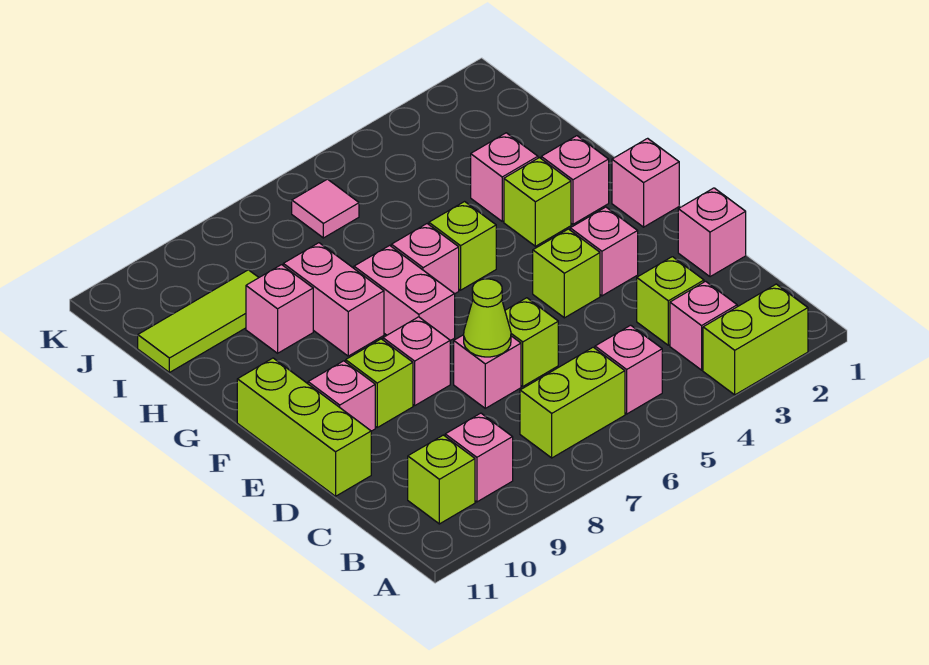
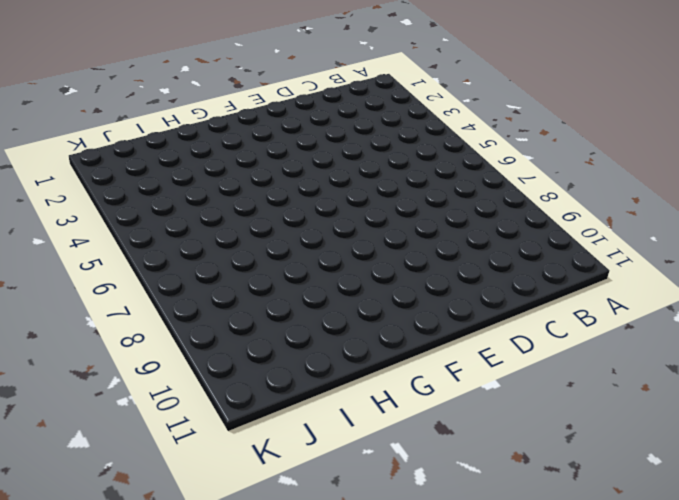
none -> lime brick A2:A3 level 1
none -> pink brick B3 level 1
none -> pink brick B5 level 1

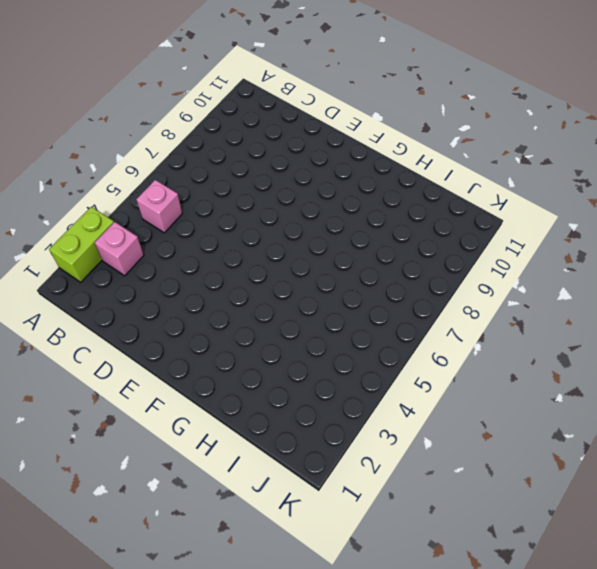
none -> lime brick B6:B7 level 1
none -> pink brick B9 level 1
none -> lime brick B10 level 1

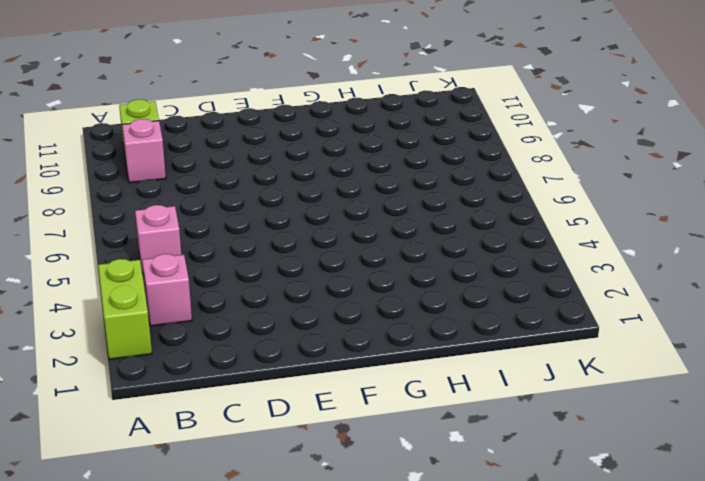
none -> lime brick B6:B7 level 1
none -> lime brick C3 level 1
none -> pink brick D1 level 1

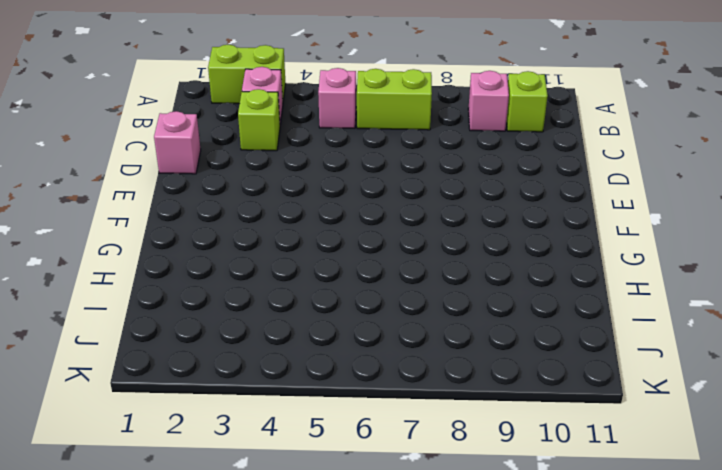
none -> lime brick D6 level 1
none -> pink brick D7 level 1
none -> lime brick D11:F11 level 1

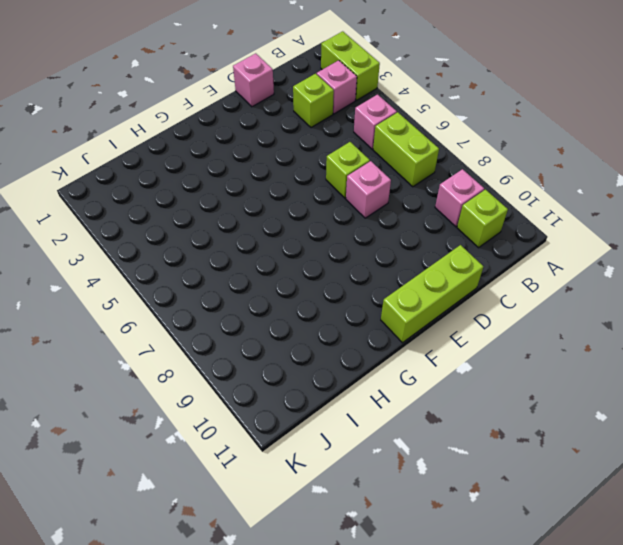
none -> pink brick E3 level 1
none -> lime brick E4 level 1
none -> pink brick E8 level 1

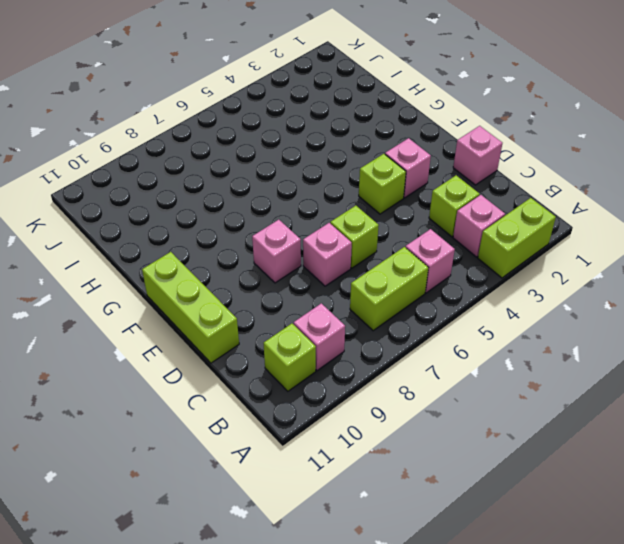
none -> lime brick E9 level 1
none -> pink brick E10 level 1
none -> pink brick F1 level 1

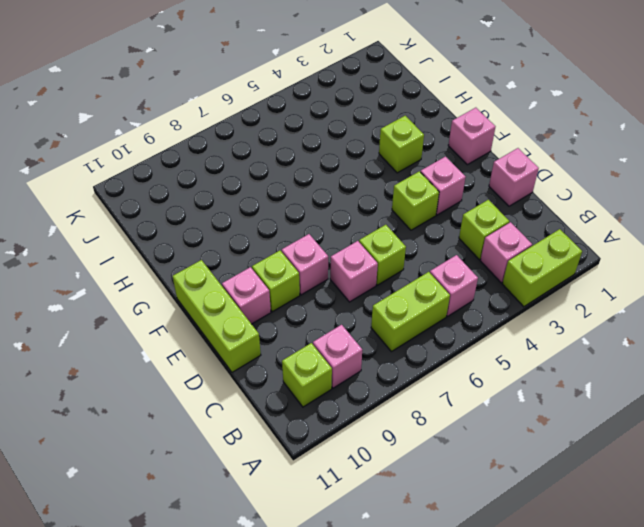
none -> pink brick F7:G7 level 1
none -> pink brick G2 level 1
none -> lime brick G5 level 1

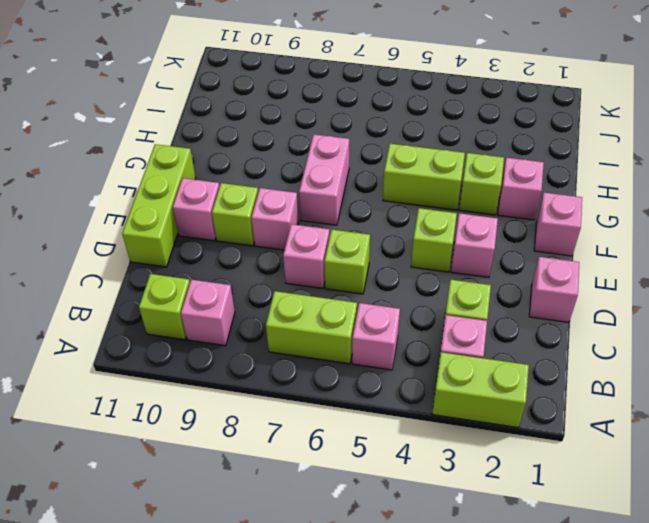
lime brick G4:G5 level 1 -> lime brick G5 level 1
none -> pink brick G6 level 1
none -> pink brick G8:H8 level 1
none -> pink brick H3 level 1

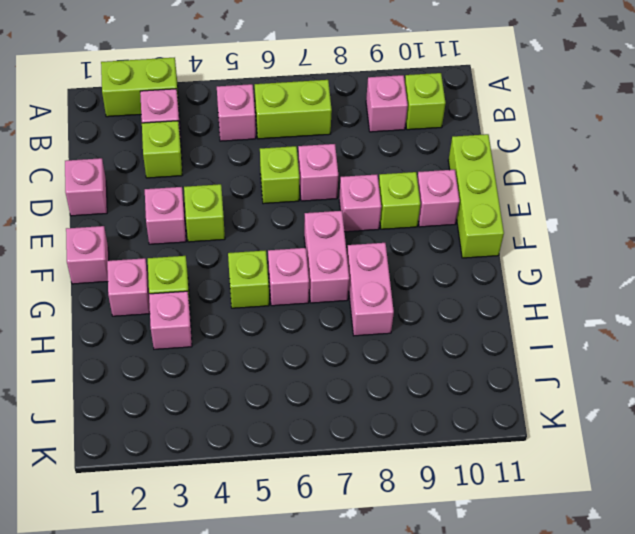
none -> pink brick H9 level 1
none -> lime tile I9:I11 level 1
none -> pink tile J6 level 1

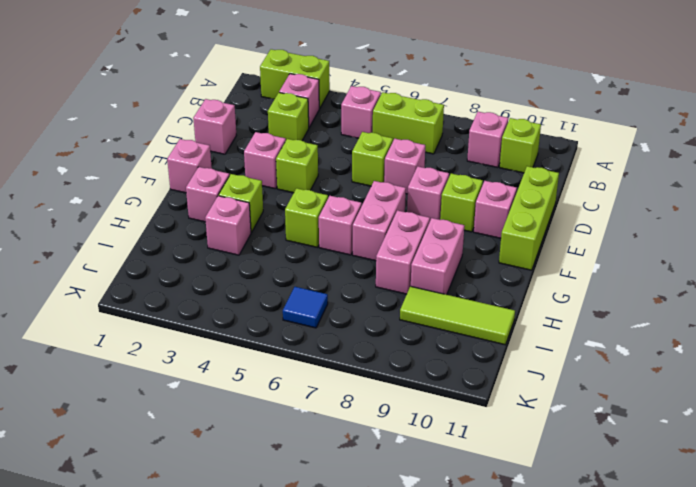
pink brick G9:H9 level 1 -> pink brick H9 level 1
blue tile J6 level 1 -> pink tile J6 level 1
none -> lime cone D7 level 2

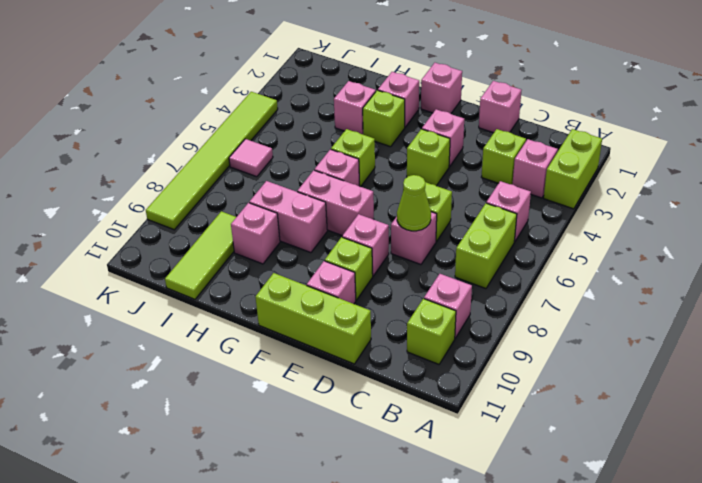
lime tile K4:K9 level 1 -> none

